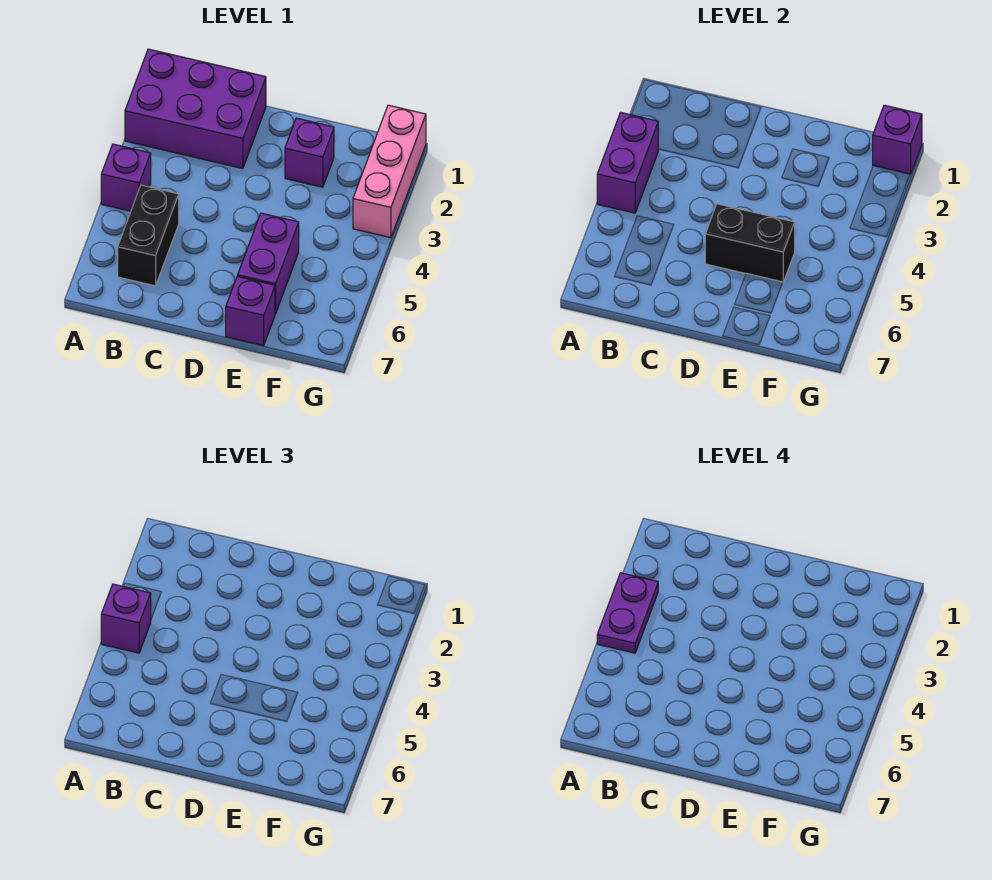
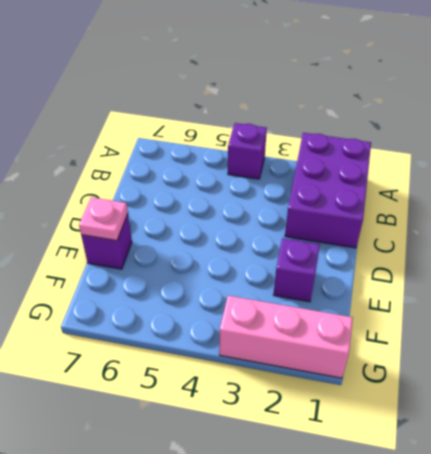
pink plate E7 level 2 -> none
none -> black brick B5:B6 level 1
none -> purple brick E5:E6 level 1
none -> purple brick A3:A4 level 2

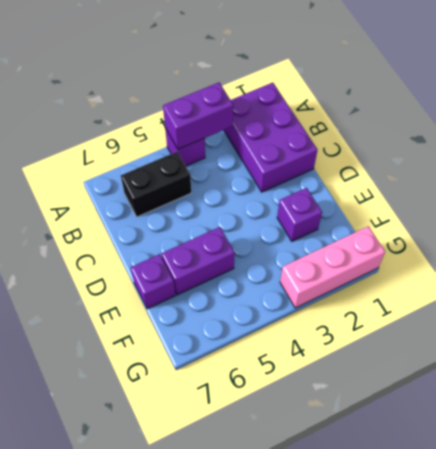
none -> black brick D5:E5 level 2
none -> purple brick G1 level 2
none -> purple brick A4 level 3

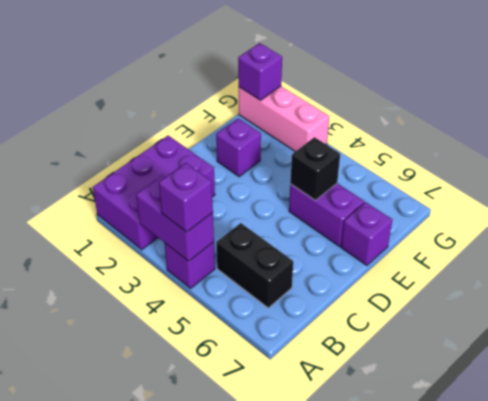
black brick E5 level 2 -> black brick D5:E5 level 2
none -> purple plate A3:A4 level 4

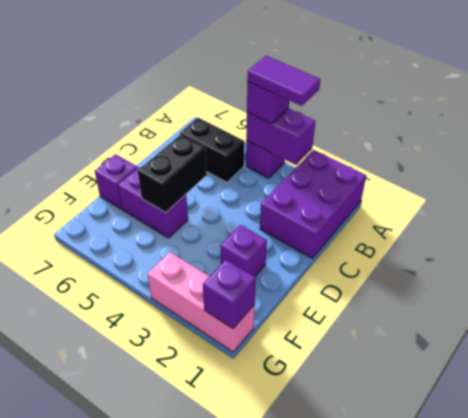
purple tile A3:A4 level 4 -> purple plate A3:A4 level 4

